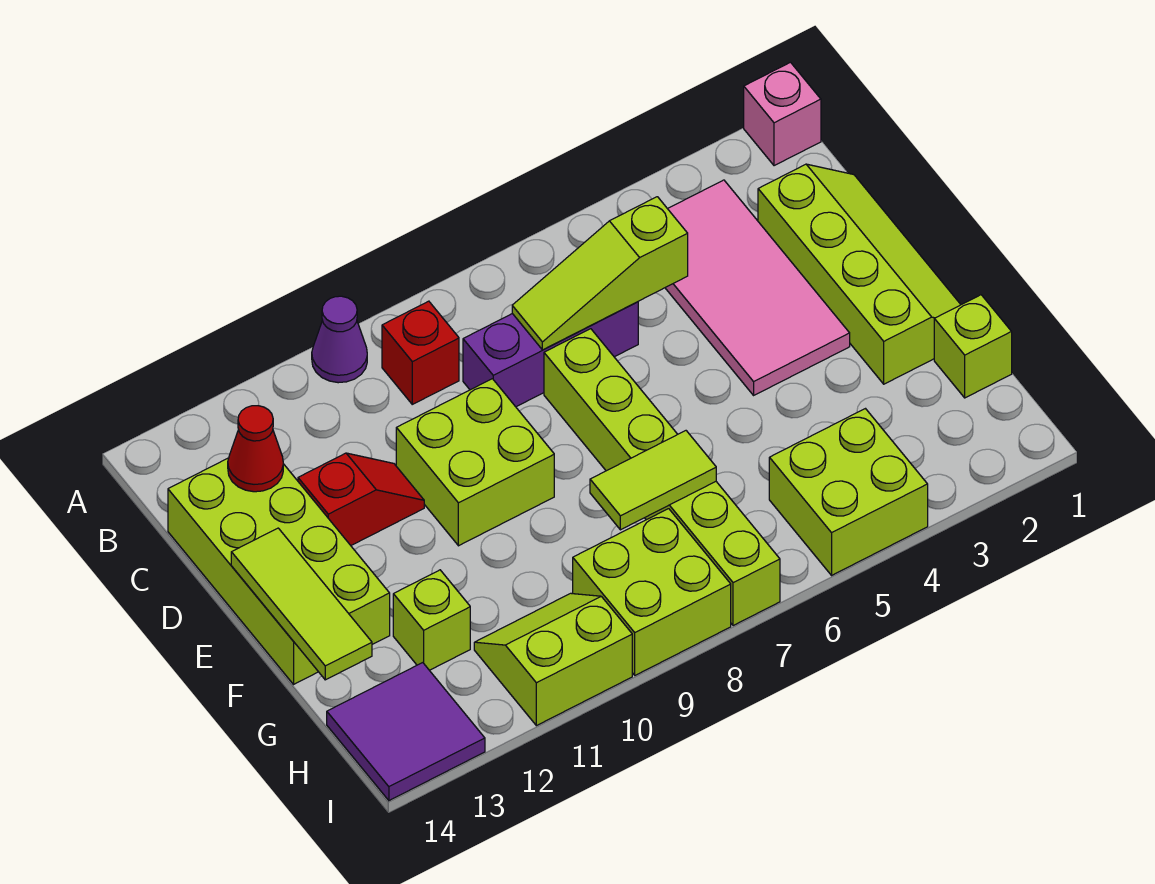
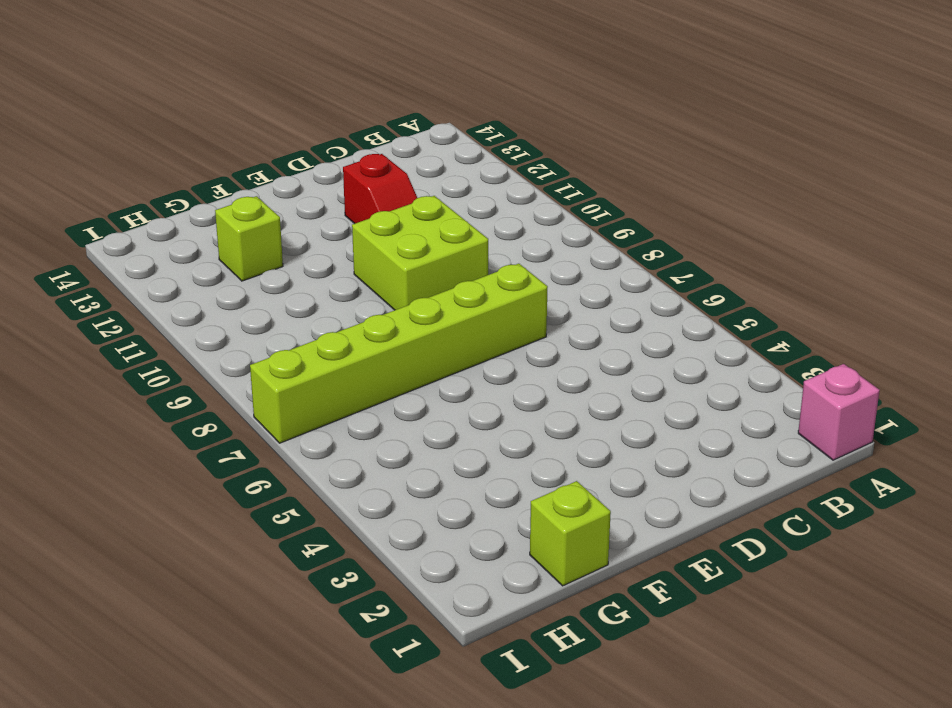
none -> purple cone A10 level 1
none -> pink tile B3:E4 level 1
none -> red brick B9 level 1

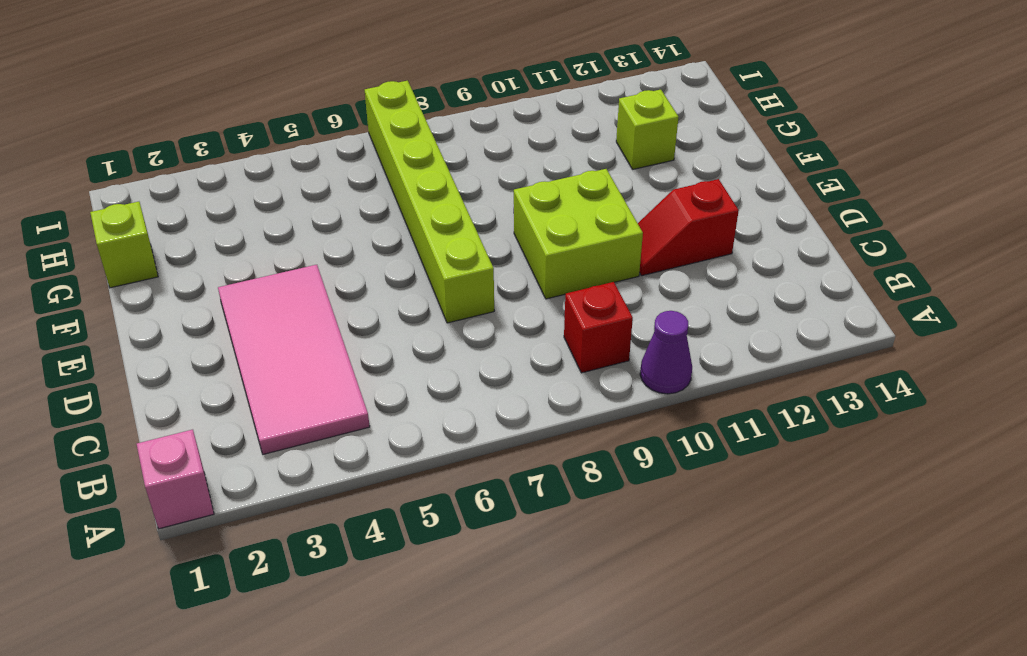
none -> lime slope C1:F2 level 1 top 2
none -> purple brick C6:C8 level 1
none -> lime brick C13:F14 level 1

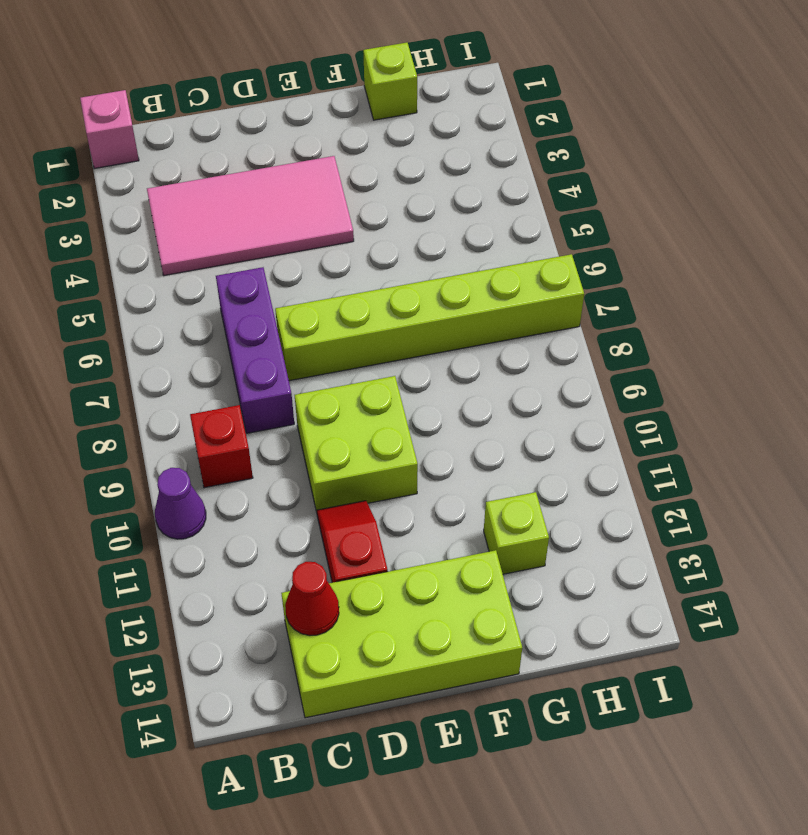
none -> lime slope C1:F2 level 1 top 2
none -> lime brick H4:I5 level 1
none -> lime brick H8:I9 level 1

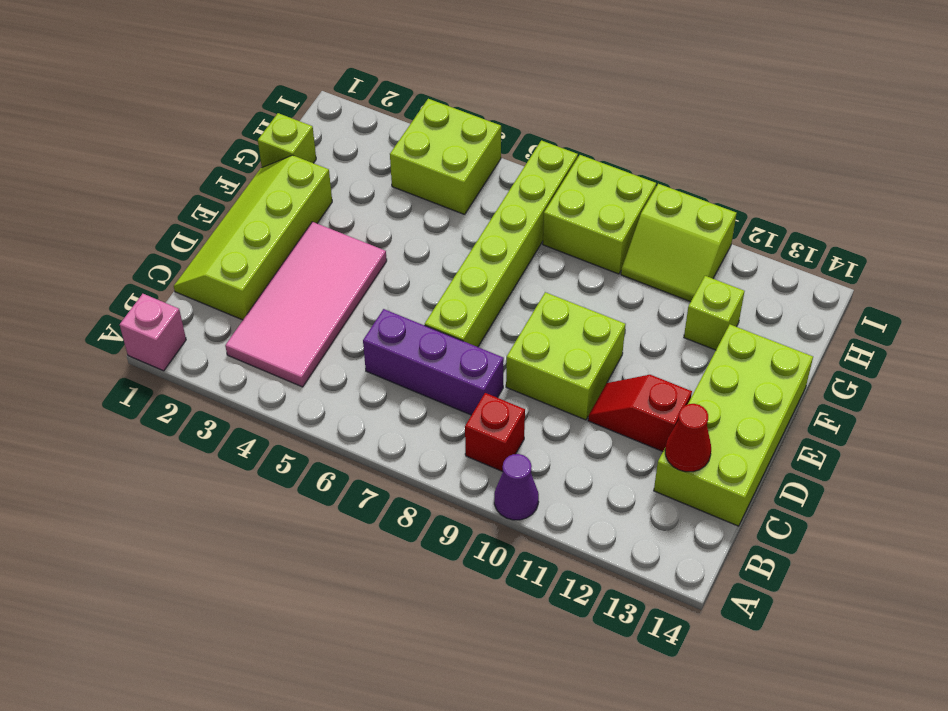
none -> purple tile H13:I14 level 1
none -> lime slope C5:C7 level 2 top 5
none -> lime tile E14:G14 level 2

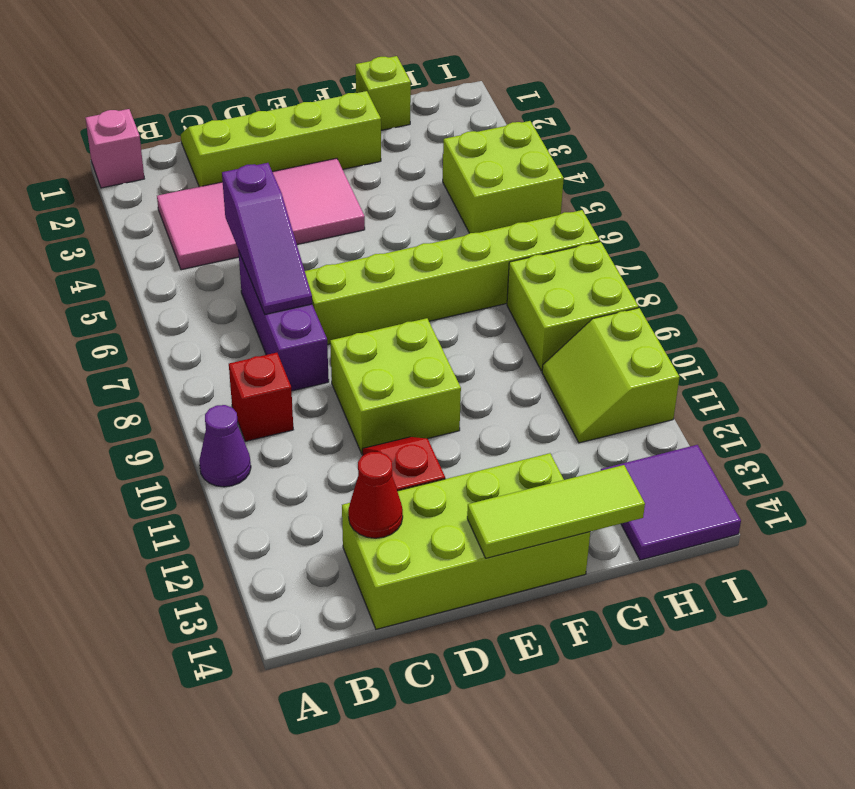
purple slope C5:C7 level 2 top 5 -> lime slope C5:C7 level 2 top 5
none -> lime brick G12 level 1
none -> lime tile G7:G8 level 2

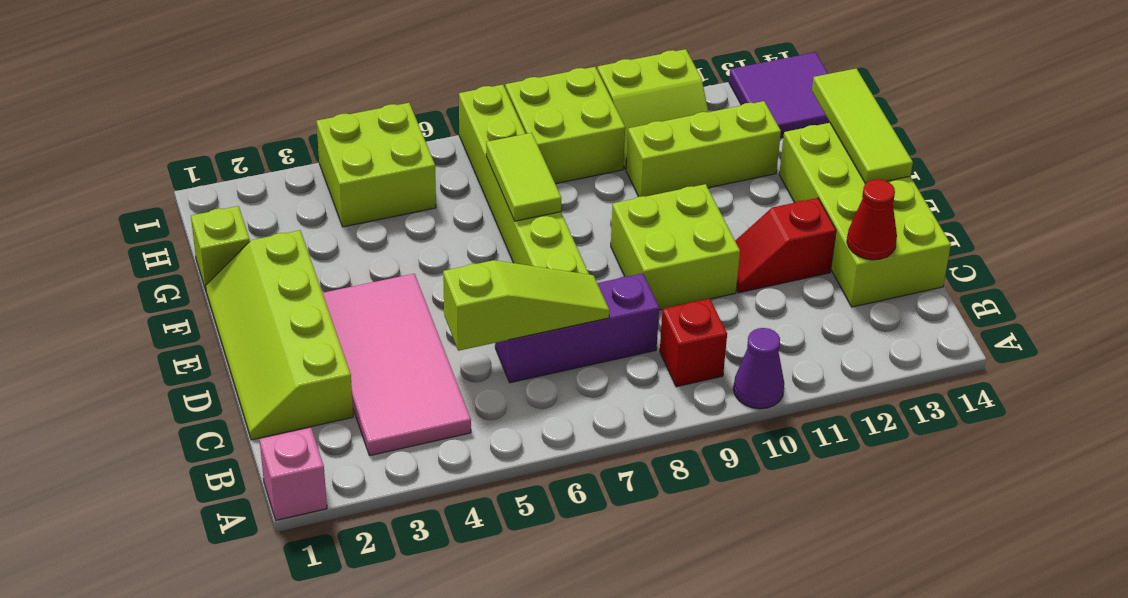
lime tile F7:G7 level 2 -> lime tile G7:G8 level 2
lime brick G10:G12 level 1 -> lime brick G12 level 1

